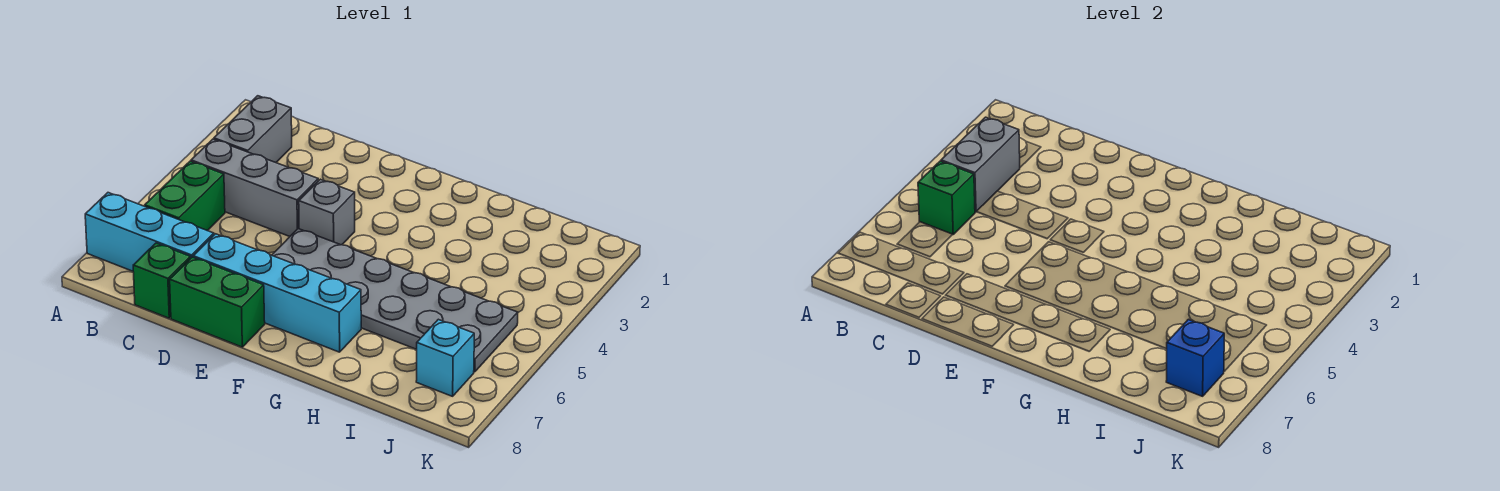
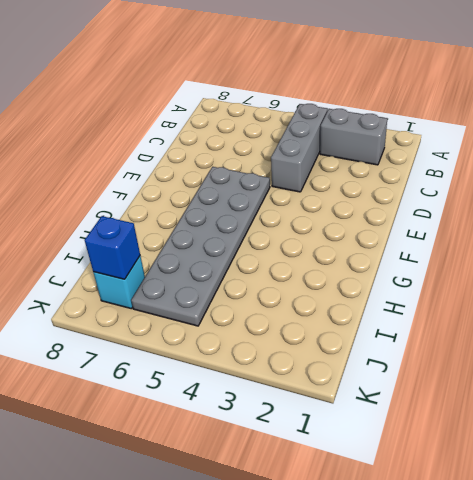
none -> cyan brick A7:C7 level 1
none -> green brick B5:B6 level 1
none -> green brick C8 level 1

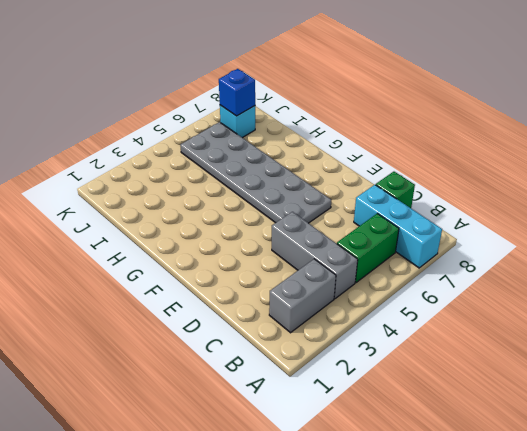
none -> cyan brick D7:G7 level 1
none -> green brick D8:E8 level 1
none -> grey brick E4 level 1

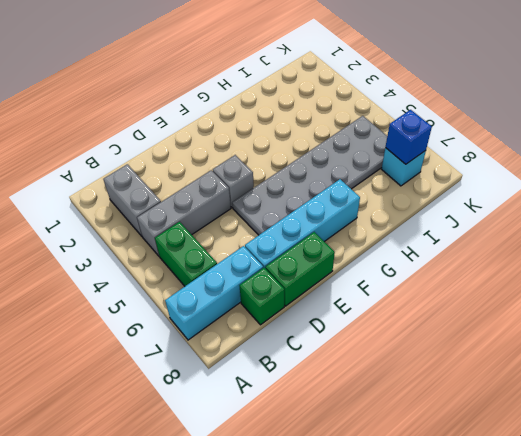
none -> grey brick B3:B4 level 2
none -> green brick B5 level 2

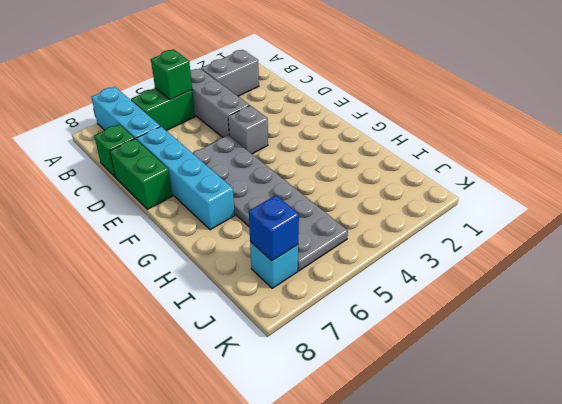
none -> grey brick B3:B4 level 2

